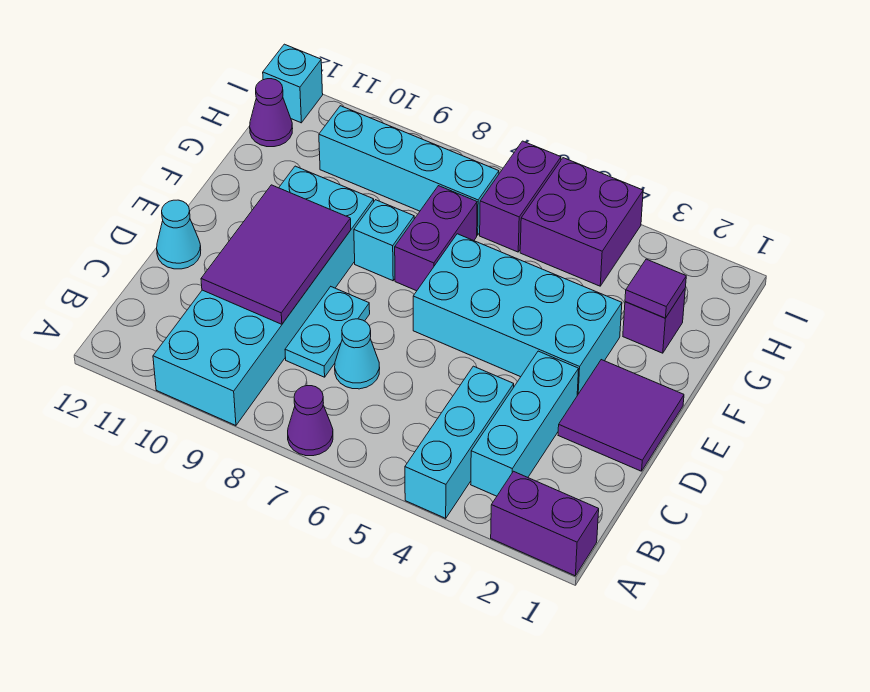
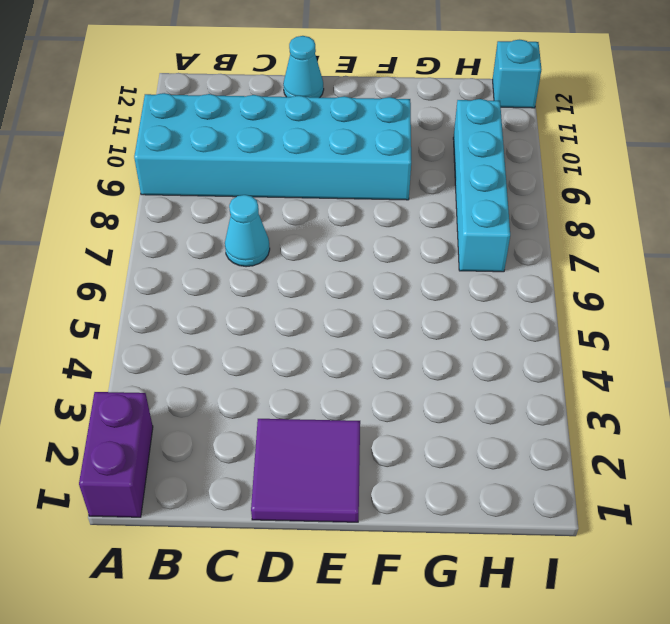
none -> cyan brick A4:C4 level 1
none -> purple cone A7 level 1
none -> cyan brick B3:D3 level 1

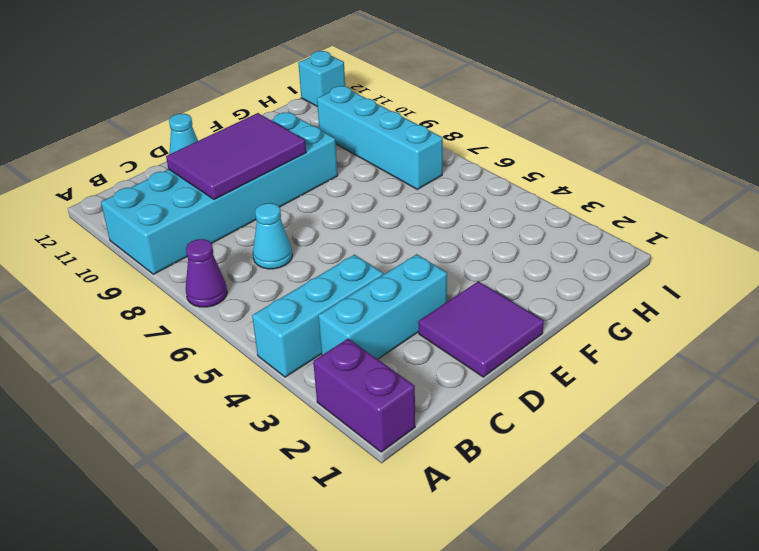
none -> cyan plate C8:D8 level 1
none -> cyan brick E3:F6 level 1
none -> purple brick F7:G7 level 1

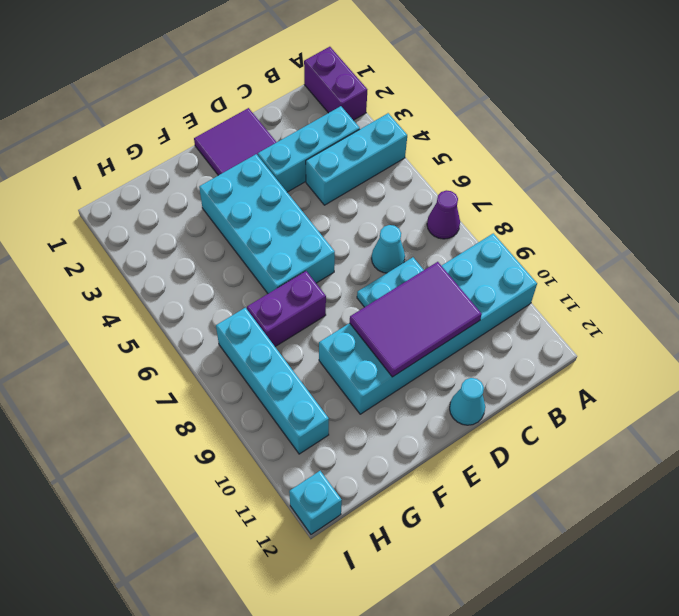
none -> cyan brick F8 level 1
none -> purple brick G2 level 1
none -> purple brick H4:I5 level 1

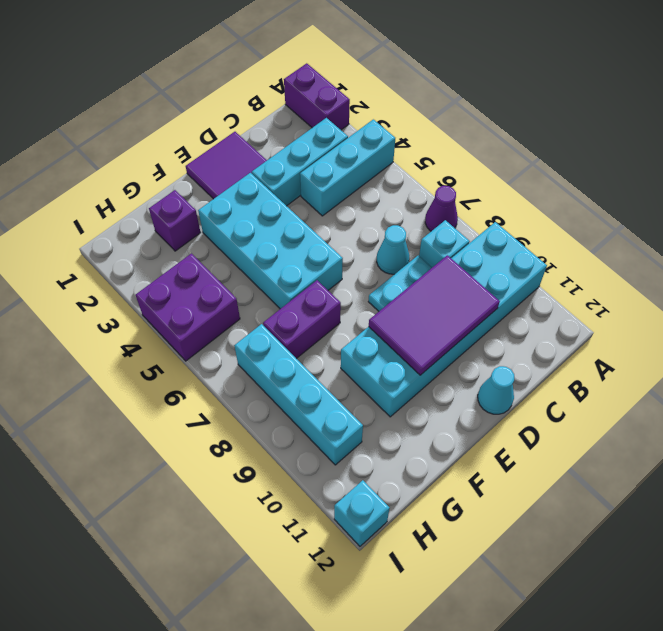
cyan brick B8 level 1 -> cyan brick F8 level 1
none -> purple brick H6:I6 level 1
none -> purple cone H12 level 1
none -> purple tile G2 level 2

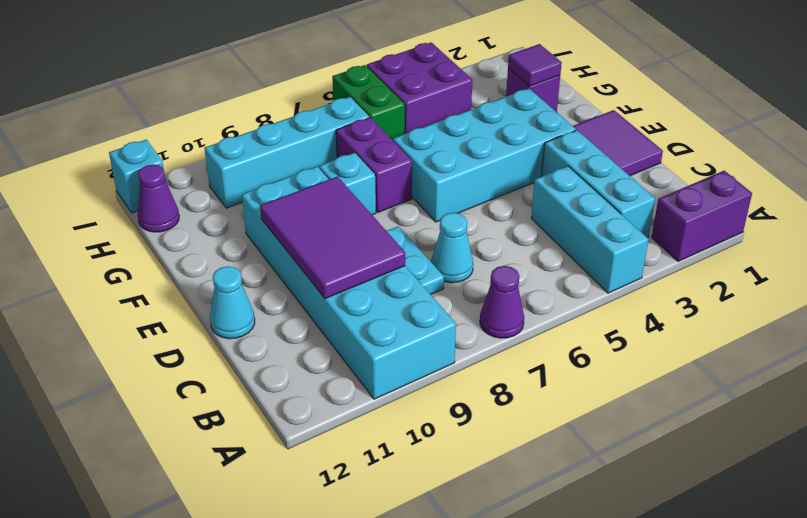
green brick H6:I6 level 1 -> purple brick H6:I6 level 1

